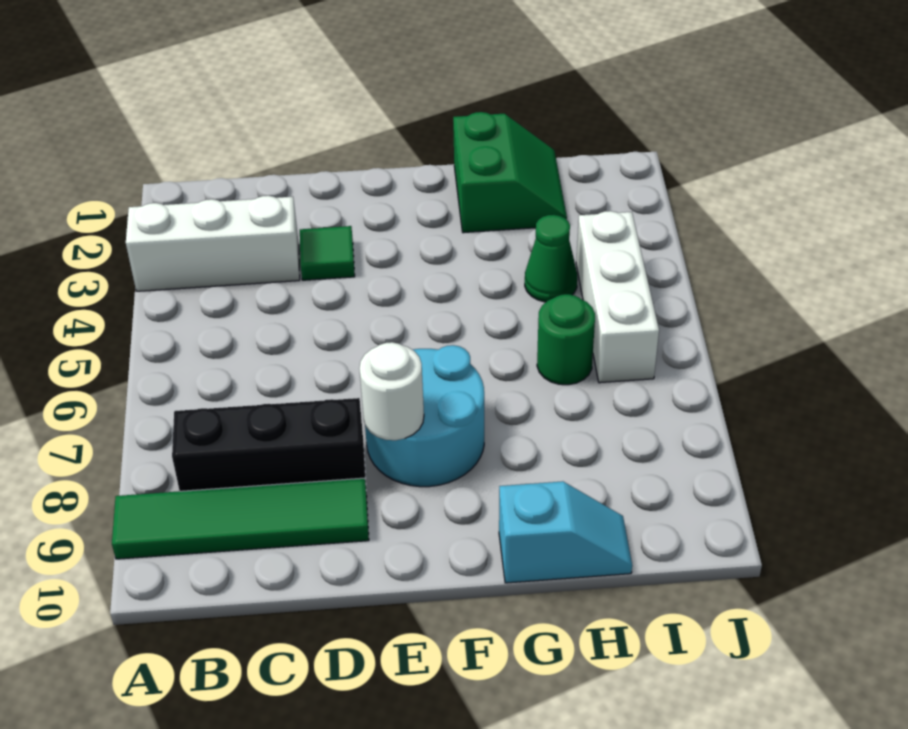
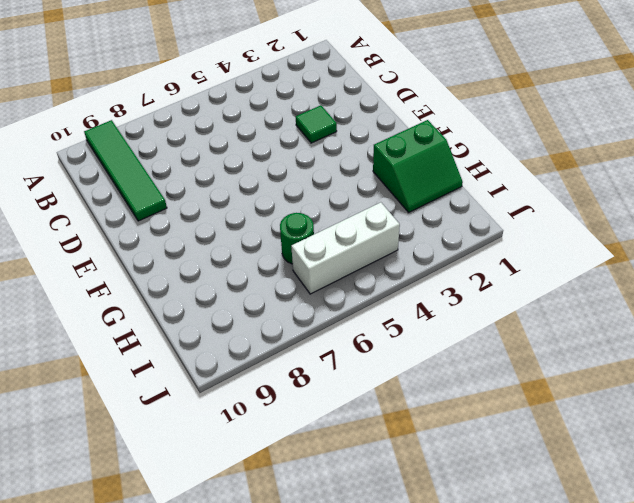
none -> white brick A3:C3 level 1
none -> black brick B8:D8 level 1

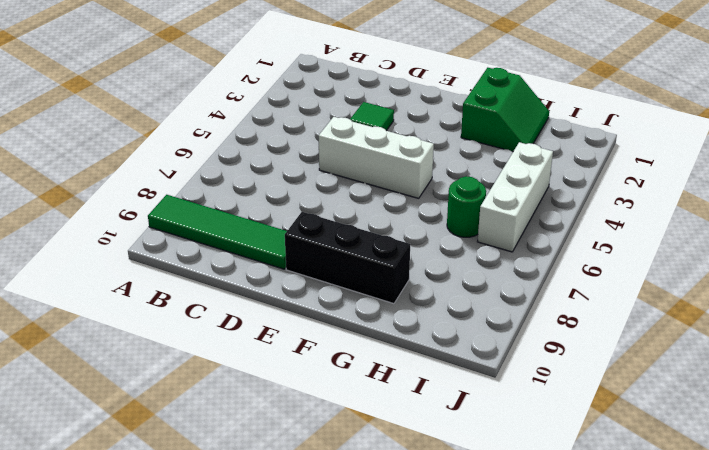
white brick D5:F5 level 1 -> white brick A3:C3 level 1
black brick E9:G9 level 1 -> black brick B8:D8 level 1
none -> cyan round brick E7:F8 level 1
none -> cyan slope G10:H10 level 1 top G

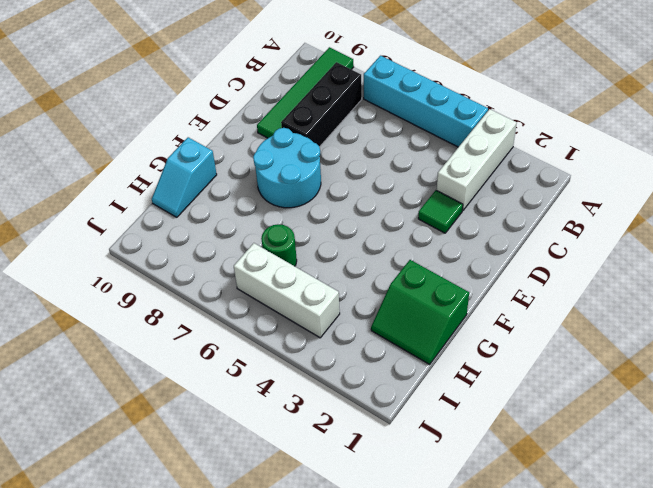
cyan brick A4:A7 level 1 -> none
none -> green cone H4 level 1
none -> white round brick E8 level 2

